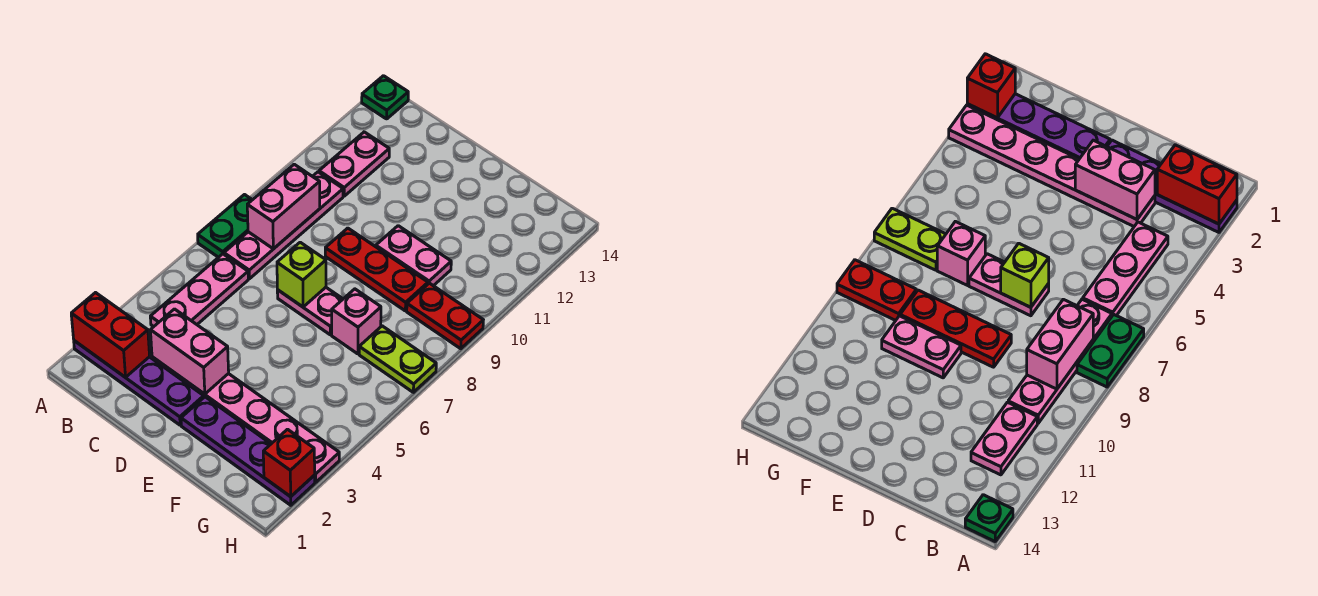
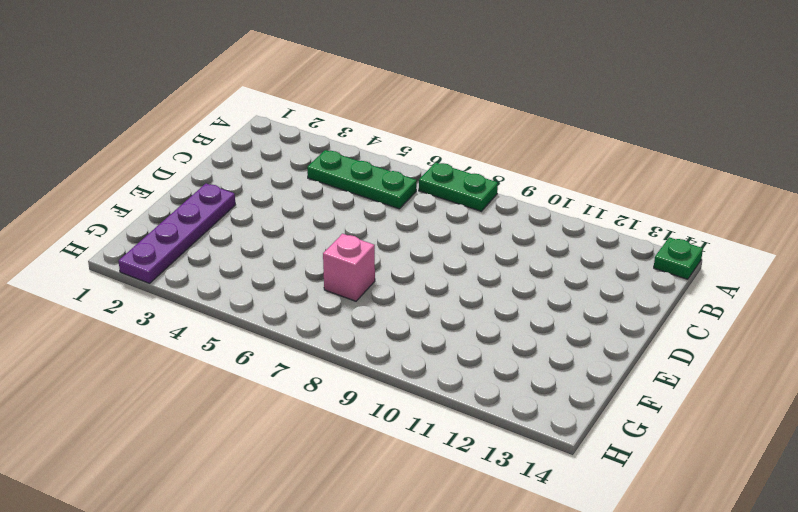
green plate B4:B6 level 1 -> pink plate B4:B6 level 1
none -> purple plate A2:D2 level 1
none -> pink plate B7:B10 level 1
none -> pink plate B11:B12 level 1

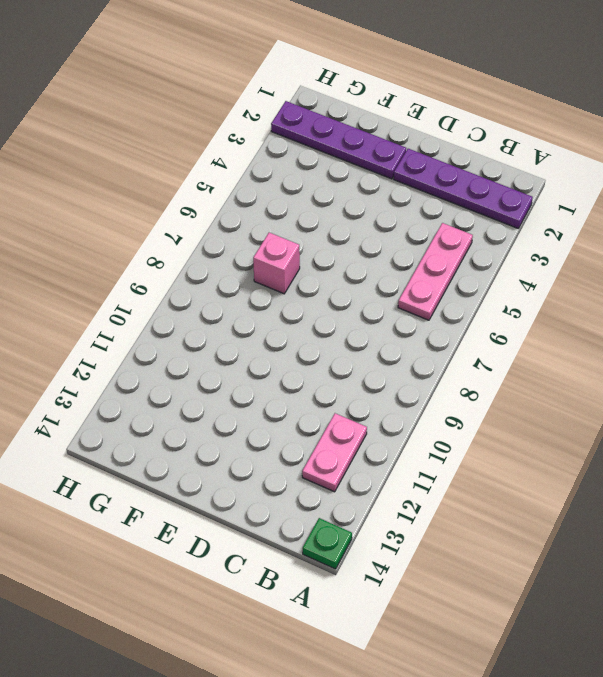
none -> green plate A7:A8 level 1
none -> pink plate B7:B10 level 1
none -> pink plate C3:H3 level 1

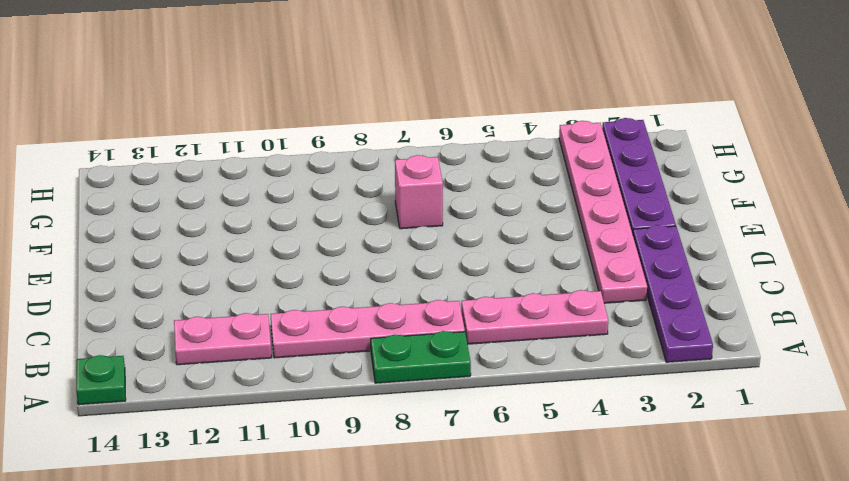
none -> pink plate D7:E7 level 1
none -> red plate D9:F9 level 1
none -> pink plate E10:F10 level 1

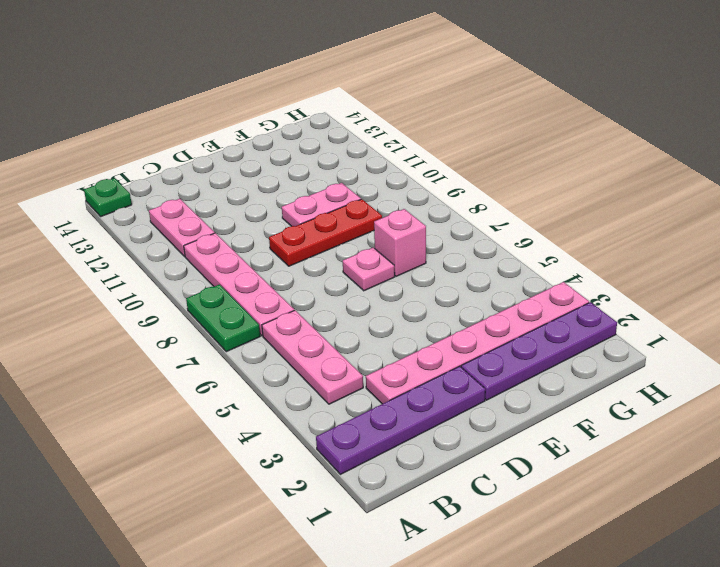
pink plate E7 level 1 -> pink plate D7:E7 level 1
none -> lime plate G7:H7 level 1
none -> red plate G9:H9 level 1
none -> red brick A2:B2 level 2

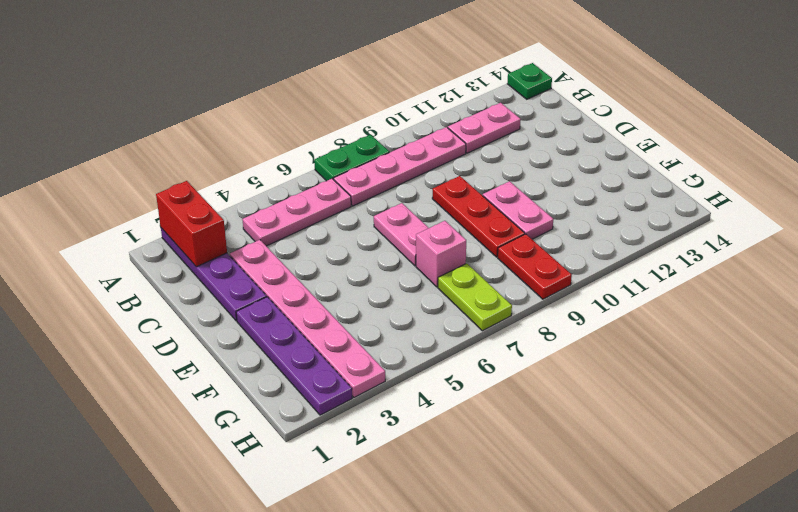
none -> pink brick B8:B9 level 2
none -> pink brick C3:D3 level 2
none -> lime brick D7 level 2

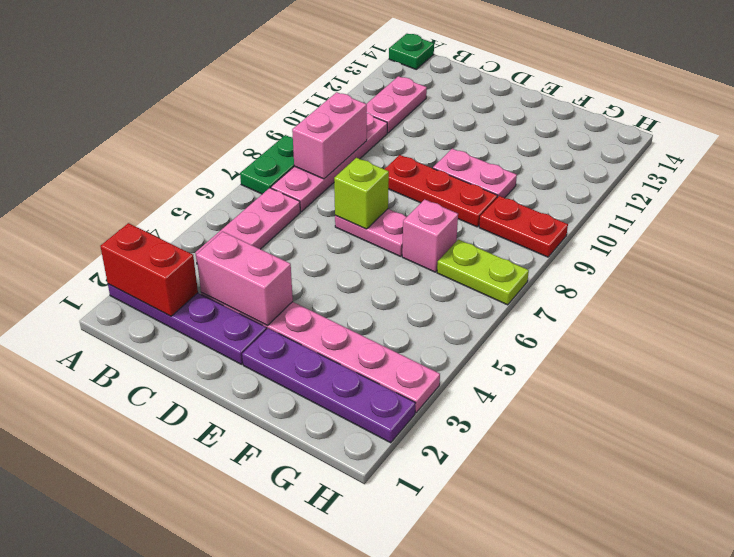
none -> red brick H2 level 2

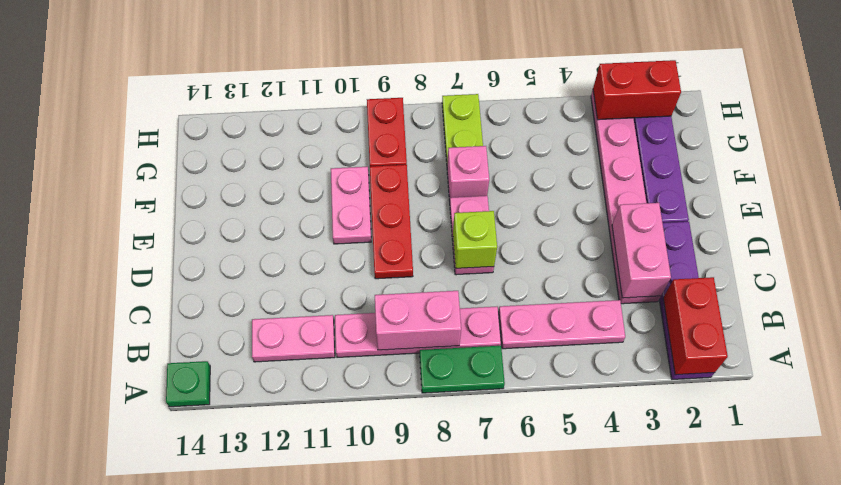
red brick H2:H3 level 2 -> red brick H2 level 2

